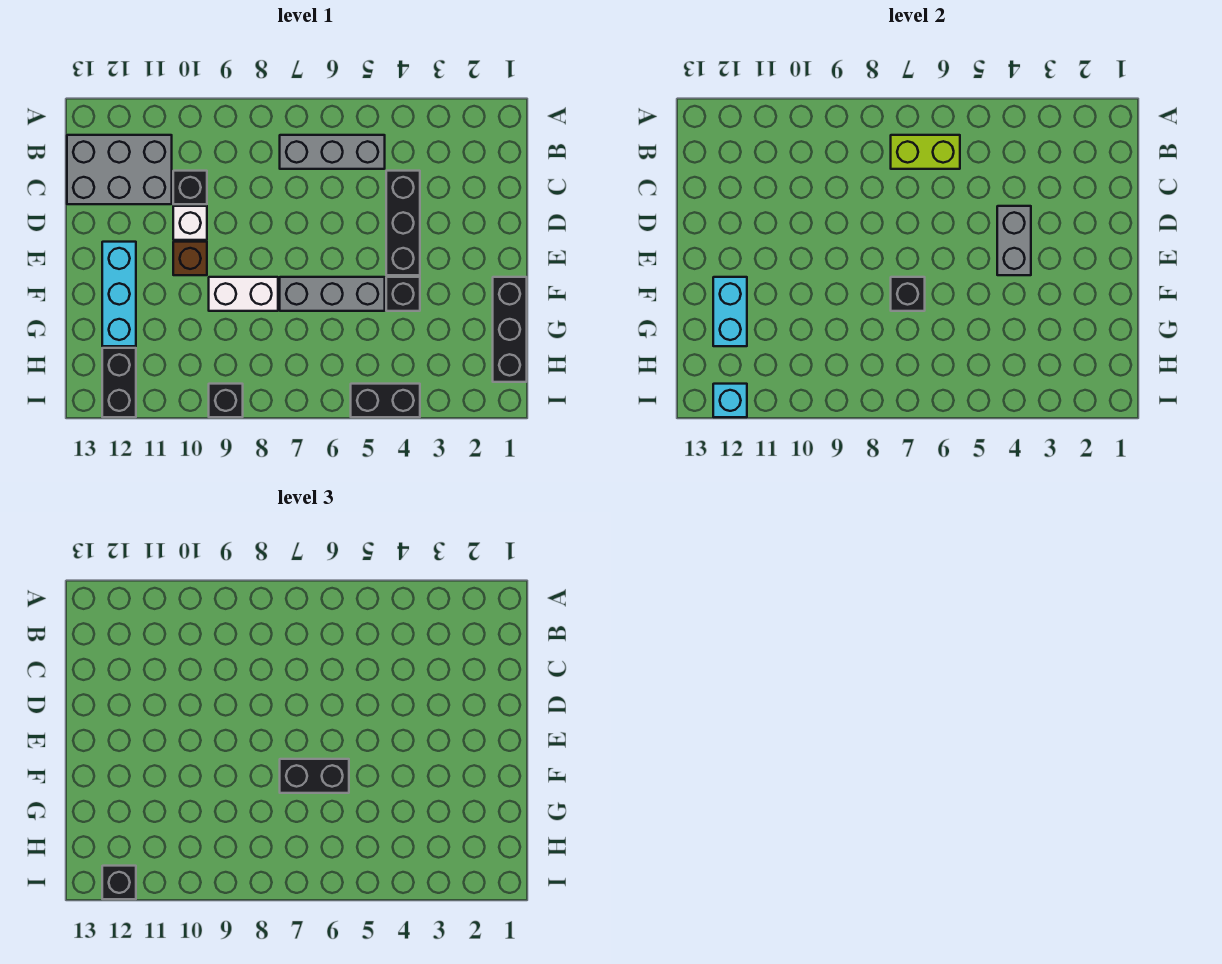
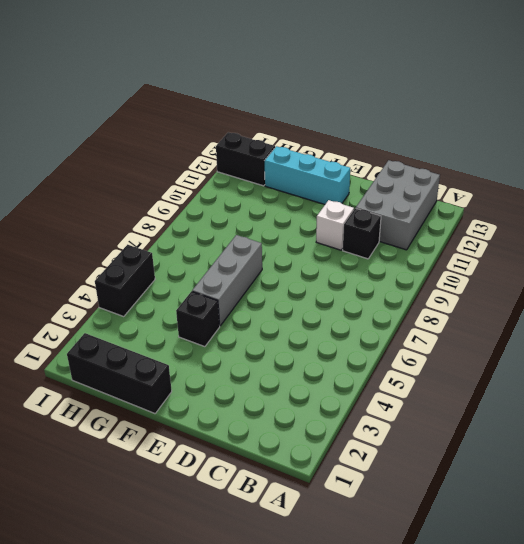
none -> grey brick B5:B7 level 1
none -> black brick C4:E4 level 1
none -> brown brick E10 level 1

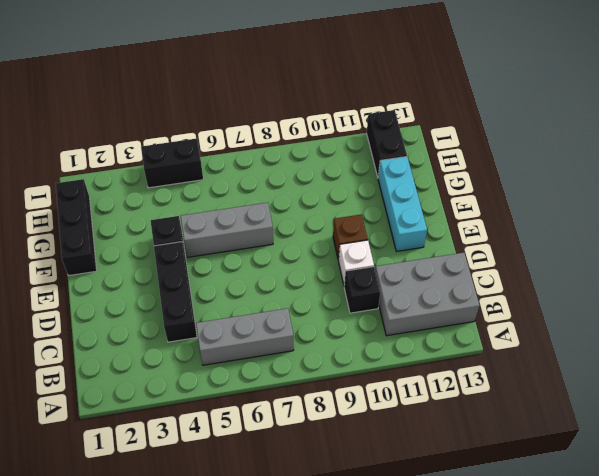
none -> white brick F8:F9 level 1
none -> black brick I9 level 1
none -> lime brick B6:B7 level 2

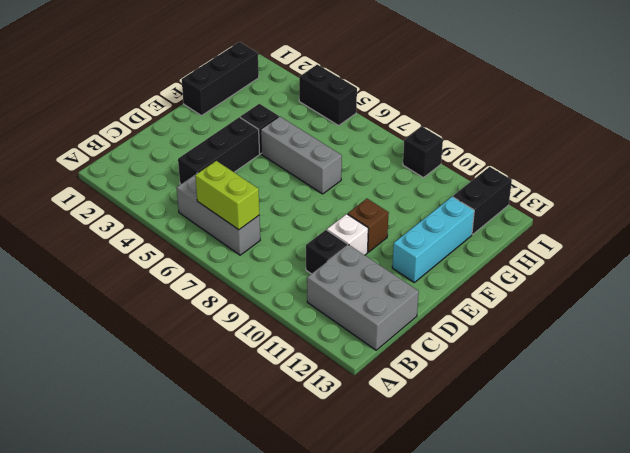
none -> white brick F8:F9 level 1
none -> grey brick D4:E4 level 2
none -> black brick F7 level 2

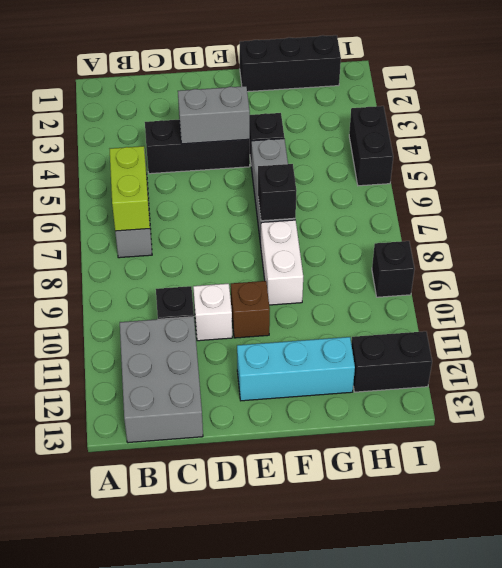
none -> cyan brick F12:G12 level 2
none -> cyan brick I12 level 2
none -> black brick F6:F7 level 3

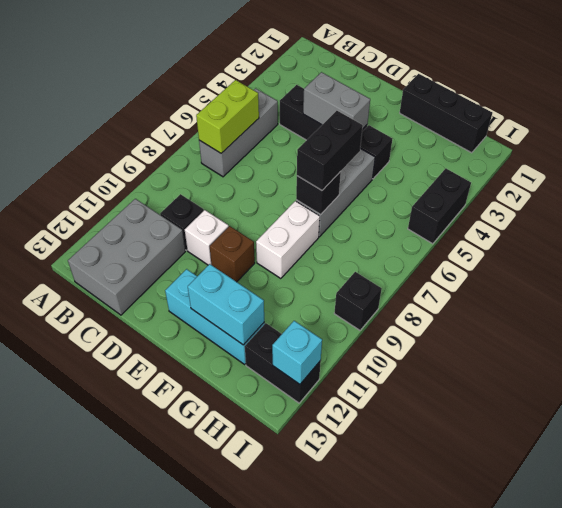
none -> black brick I12 level 3

